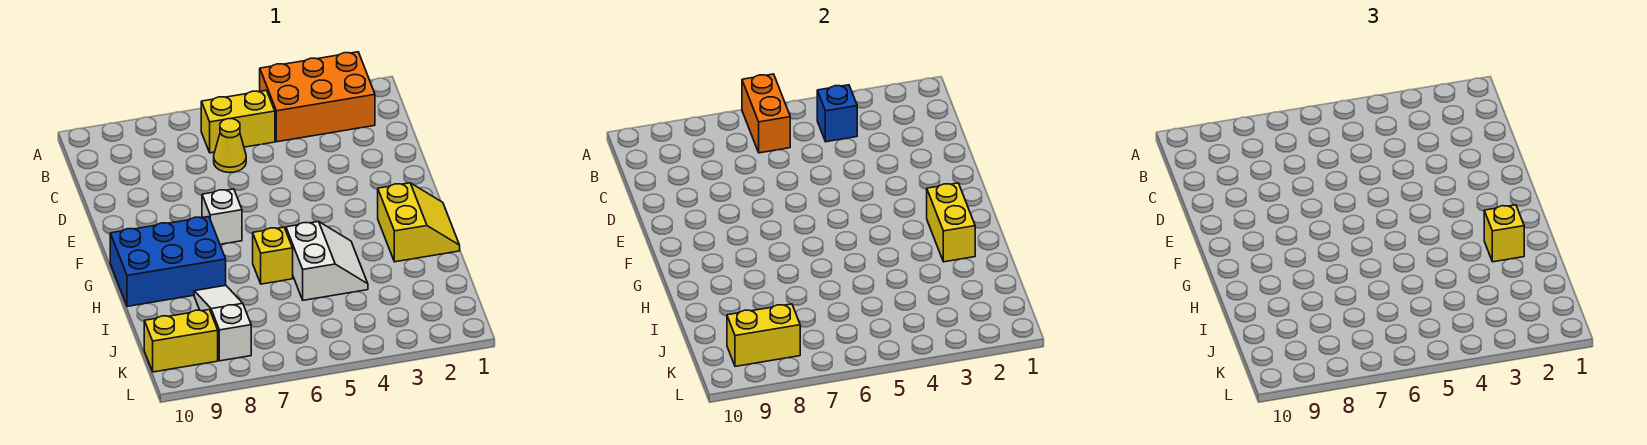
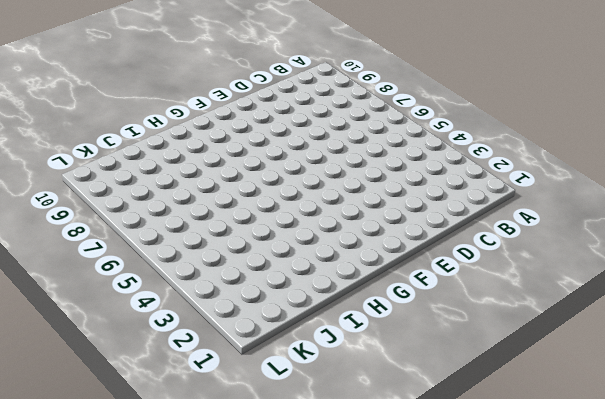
none -> orange brick A2:B4 level 1
none -> yellow brick B5:B6 level 1
none -> yellow cone C6 level 1

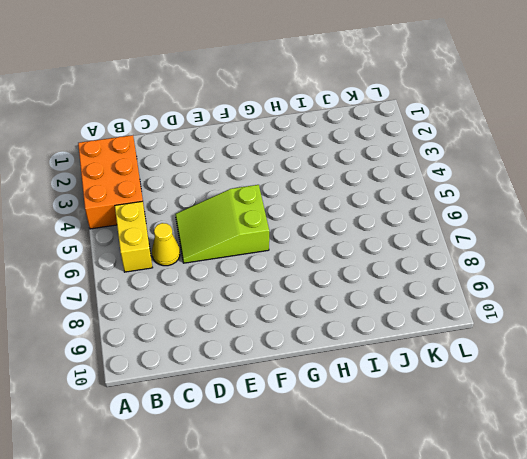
lime slope D5:F6 level 1 top F -> none
none -> white brick F7 level 1
none -> yellow slope G1:H2 level 1 top 2
none -> blue brick G8:H10 level 1

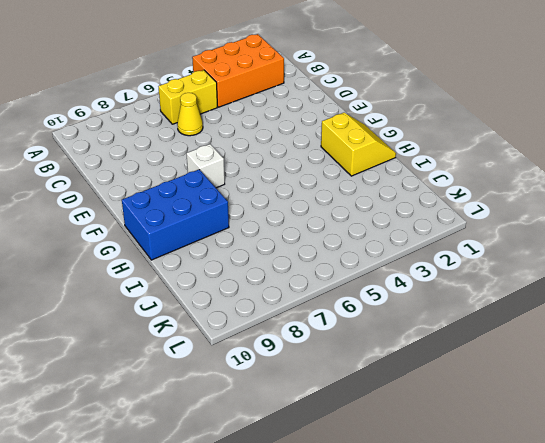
none -> white slope H4:I5 level 1 top 5
none -> yellow brick H6 level 1
none -> white slope I8:K8 level 1 top K

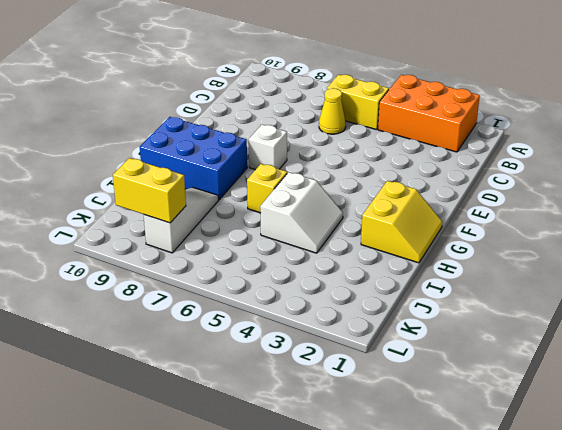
none -> yellow brick K9:K10 level 1
none -> orange brick A6:B6 level 2
none -> blue brick B4 level 2

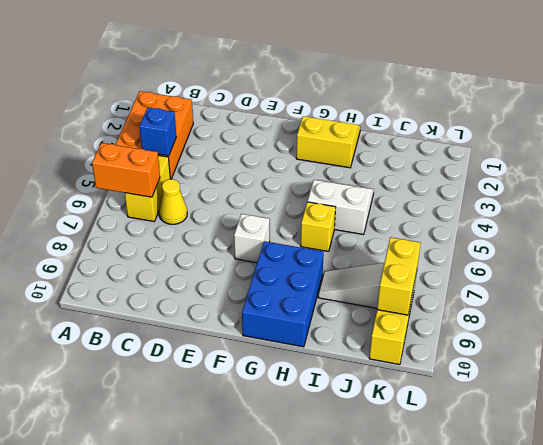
none -> yellow brick G2:H2 level 2
none -> yellow brick H2 level 3

